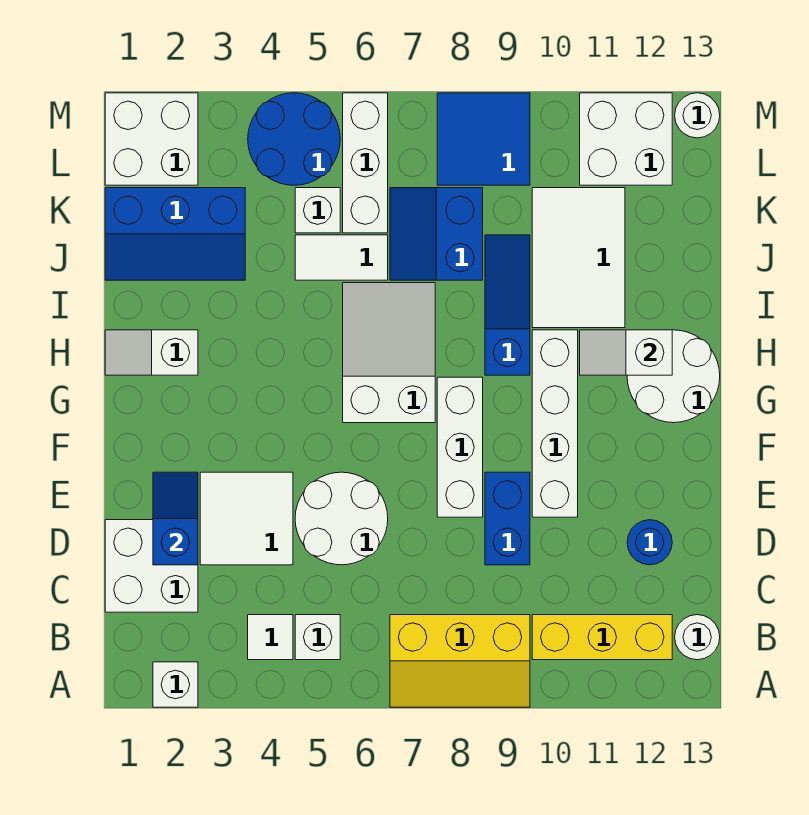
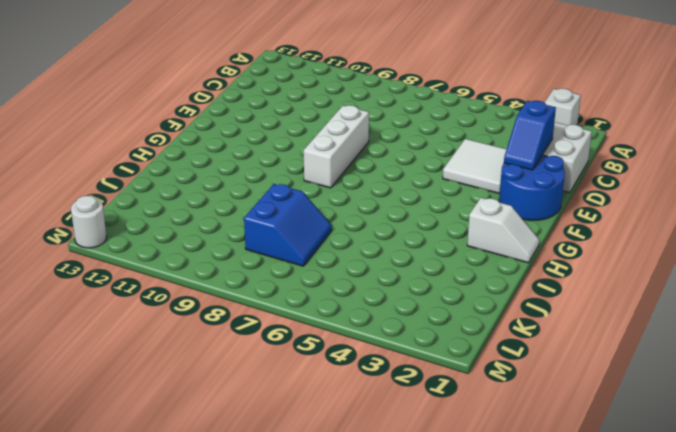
blue round brick E1:F2 level 1 -> blue round brick L4:M5 level 1
none -> yellow slope A7:B9 level 1 top B
none -> white tile B4 level 1
none -> white brick B5 level 1
none -> yellow brick B10:B12 level 1

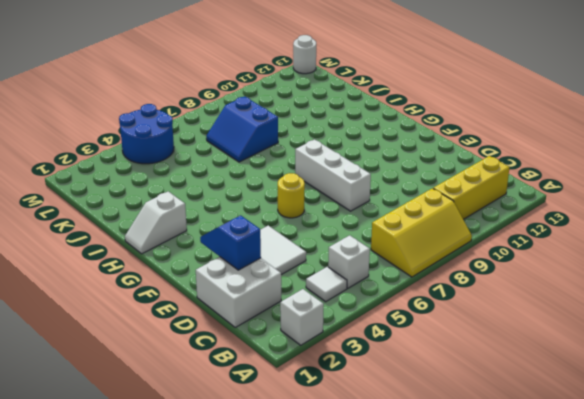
yellow round brick F6 level 1 -> none
none -> white round brick B13 level 1
none -> white round brick D5:E6 level 1
none -> blue brick D9:E9 level 1
none -> blue round brick D12 level 1

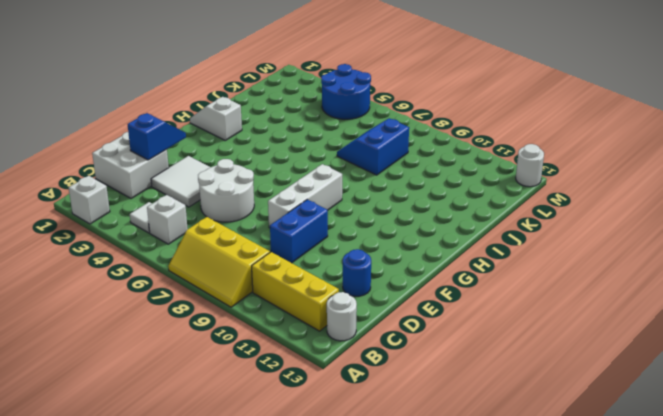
none -> white brick E10:H10 level 1
none -> white slope G6:I7 level 1 top G
none -> white round brick G12:H13 level 1
none -> blue slope H9:J9 level 1 top H

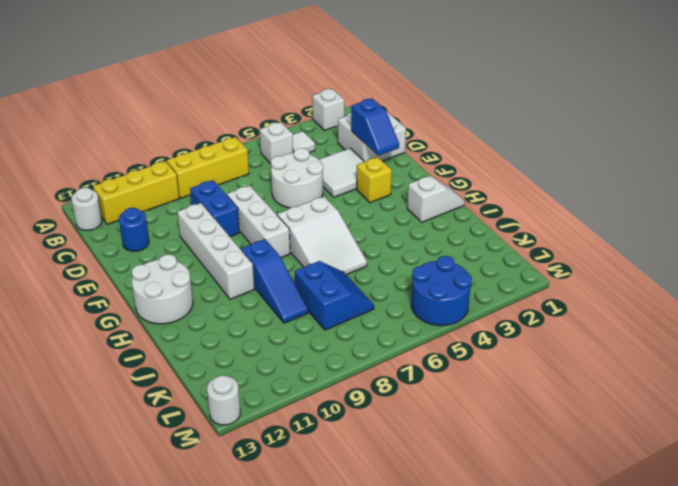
yellow brick F3 level 1 -> none
none -> white tile I10:K11 level 1
none -> blue slope J1:K3 level 1 top K
none -> white tile J5:J6 level 1
none -> white brick K5 level 1

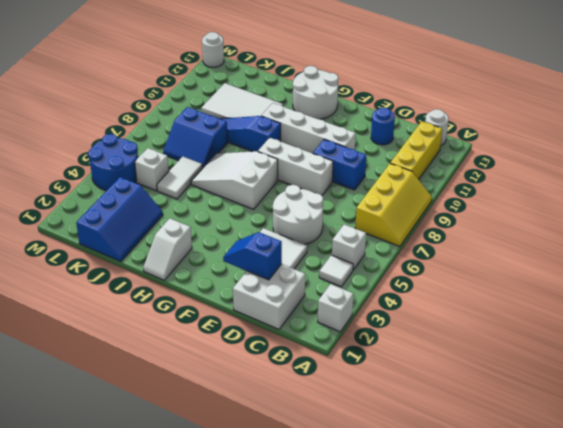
none -> white brick K6:M6 level 1
none -> white brick L1:M2 level 1
none -> blue tile L8:M9 level 1
none -> white brick L11:M12 level 1

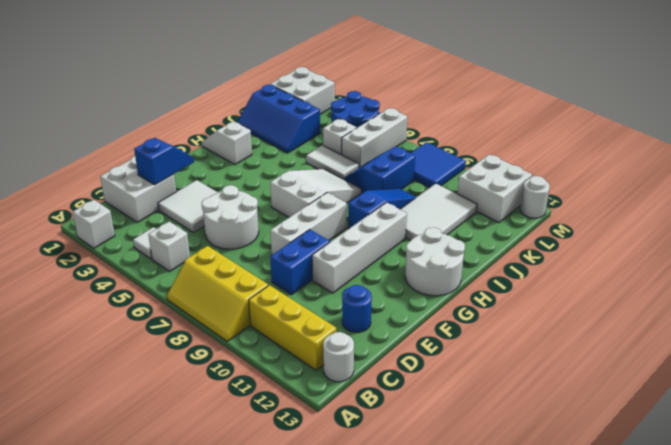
none -> white slope H11:H12 level 2 top 12

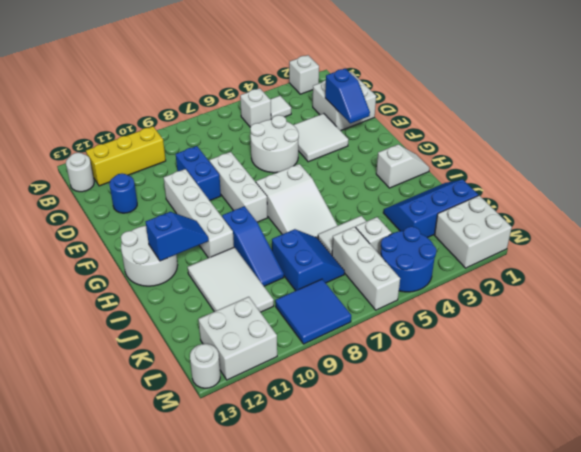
blue slope H11:H12 level 2 top 12 -> white slope H11:H12 level 2 top 12
none -> yellow slope A7:B9 level 1 top B

